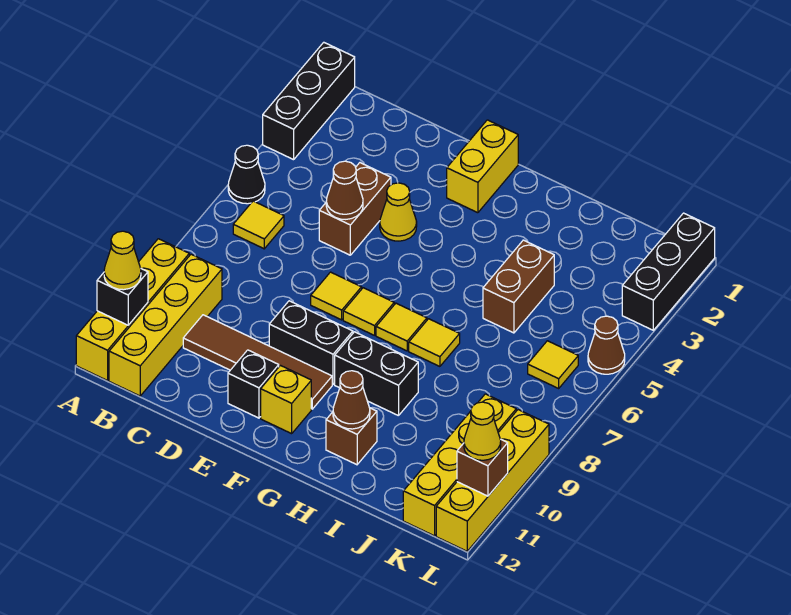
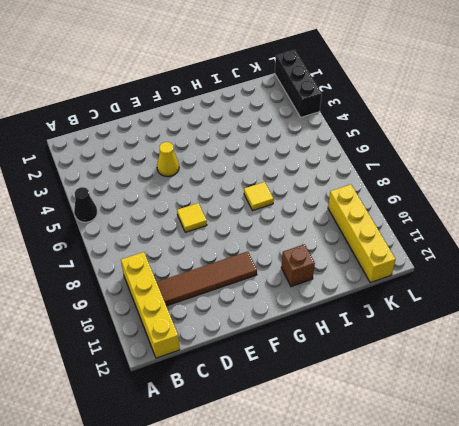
none -> black brick A1:A3 level 1
none -> yellow brick A9:A12 level 1
none -> yellow tile B6 level 1
none -> brown brick D4:D5 level 1

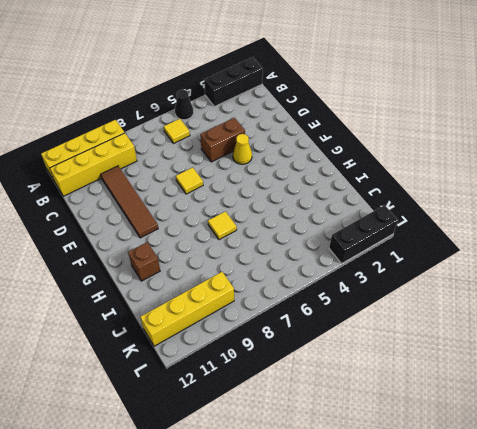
none -> black brick E9:F9 level 1
none -> black brick E11 level 1
none -> yellow brick F1:F2 level 1
none -> yellow tile F7 level 1

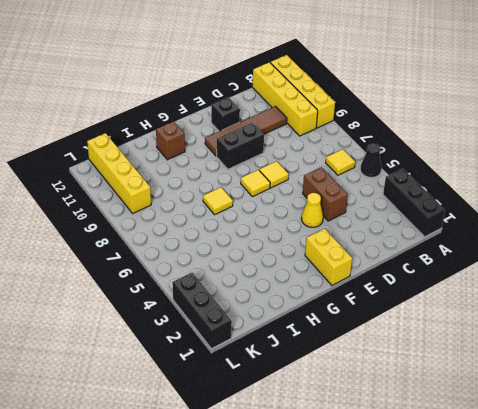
none -> yellow brick F11 level 1
none -> yellow tile G7 level 1
none -> black brick G9:H9 level 1
none -> brown brick I4:I5 level 1

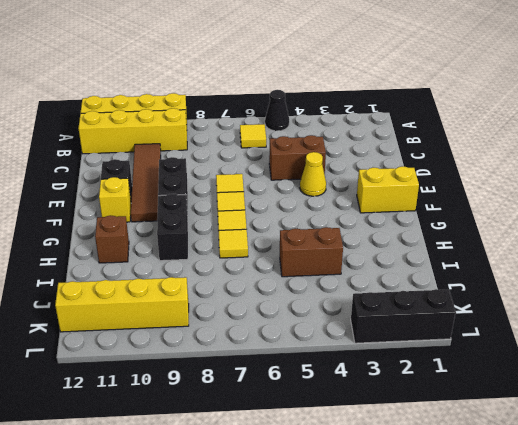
none -> black brick A1:A3 level 1
none -> yellow tile K6 level 1
none -> brown cone L5 level 1
none -> yellow brick L9:L12 level 1

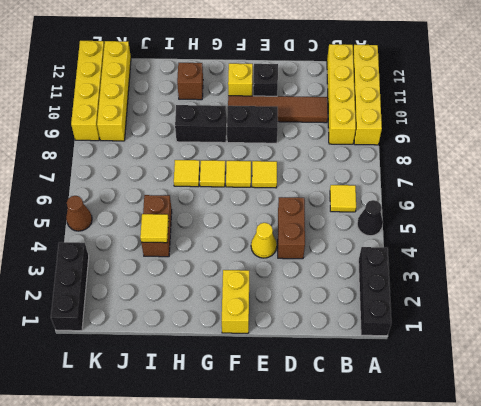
yellow tile I4 level 2 -> yellow tile K6 level 1
none -> black brick A11 level 2
none -> brown cone D5 level 2
none -> brown cone H11 level 2
none -> brown brick L11 level 2

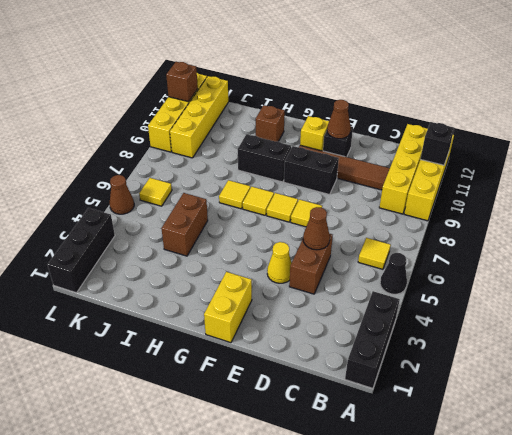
brown cone E11 level 2 -> brown cone H11 level 2
none -> yellow cone A11 level 3
none -> yellow cone L11 level 3

